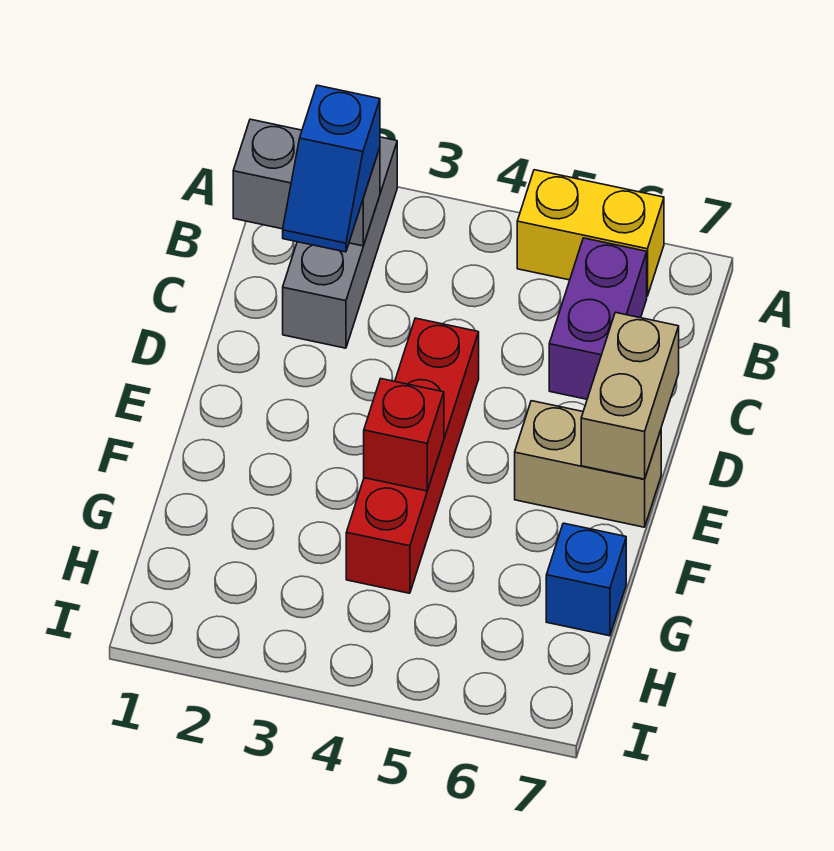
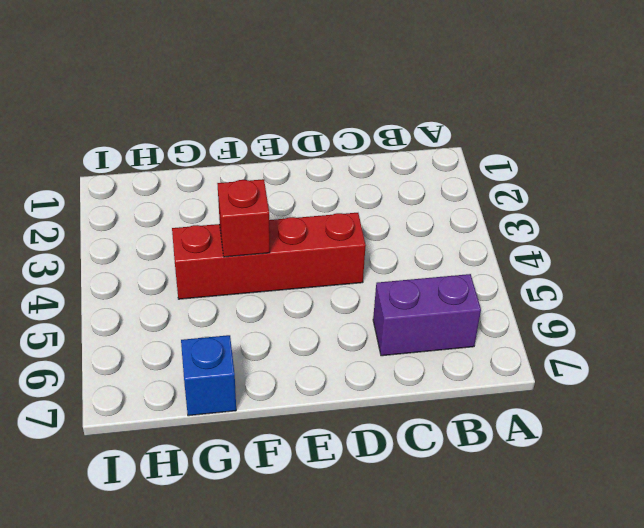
none -> grey brick A2:C2 level 1
none -> yellow brick A5:A6 level 1

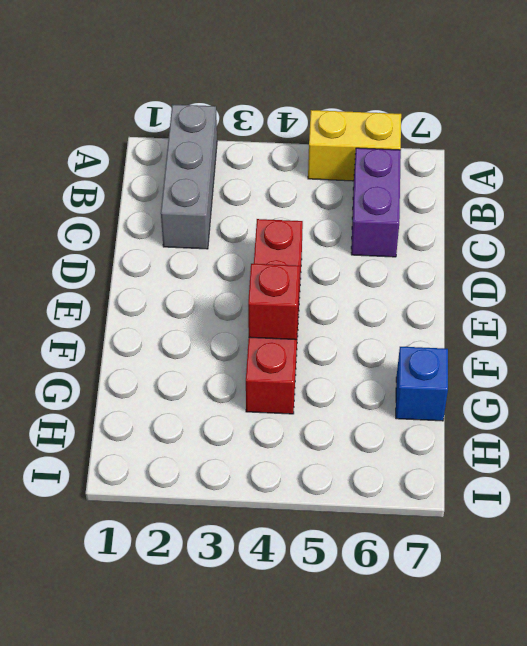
none -> tan brick E6:E7 level 1
none -> grey brick B1:B2 level 2

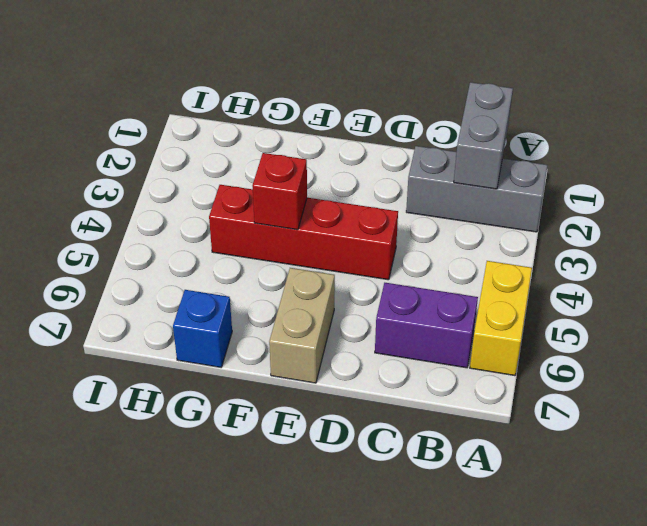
none -> tan brick D7:E7 level 2
none -> blue slope B2:C2 level 3 top B

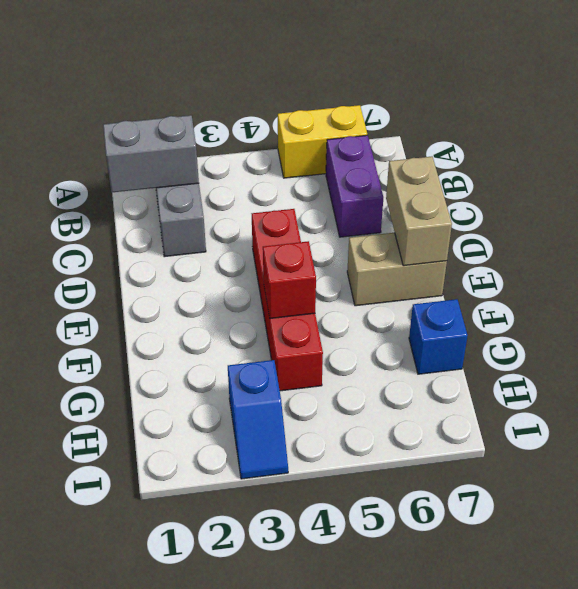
blue slope H3:I3 level 1 top H -> blue slope B2:C2 level 3 top B

